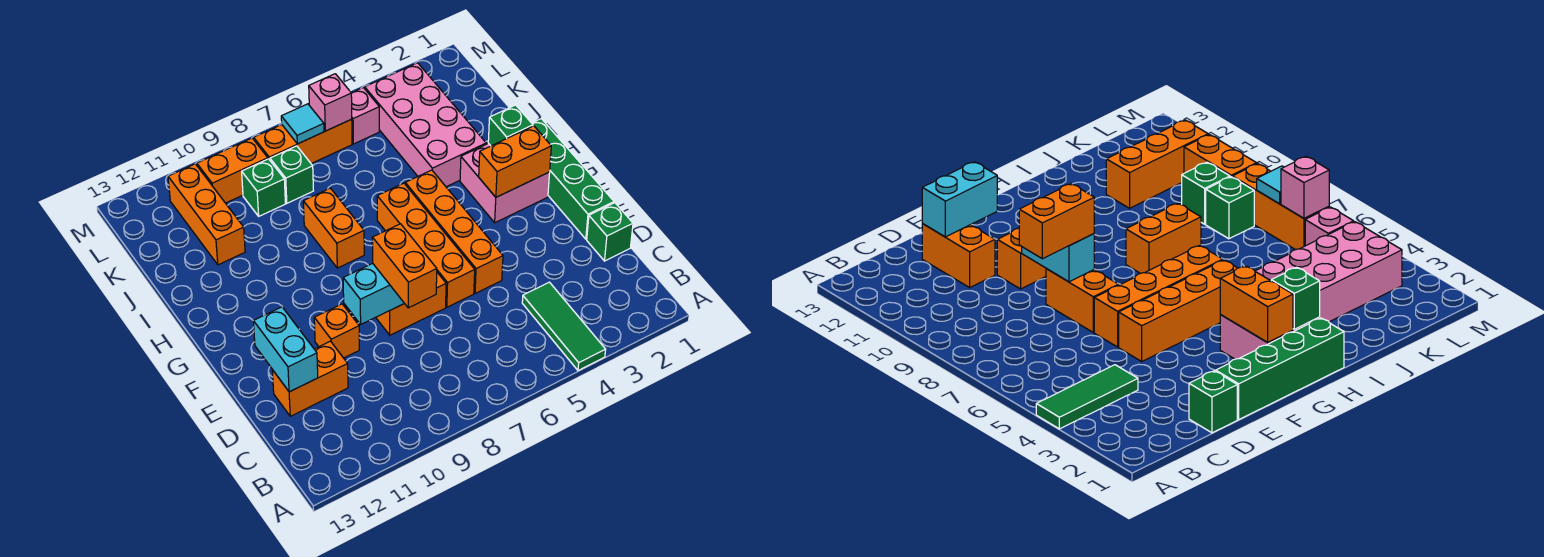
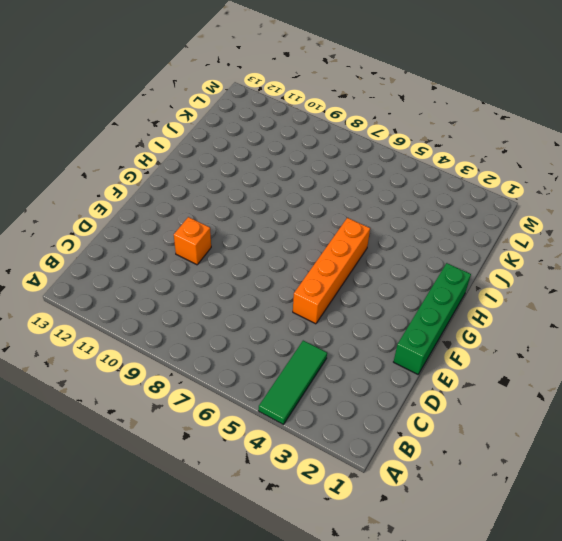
none -> green brick D1 level 1
none -> orange brick D11:D12 level 1
none -> orange brick E6:H6 level 1

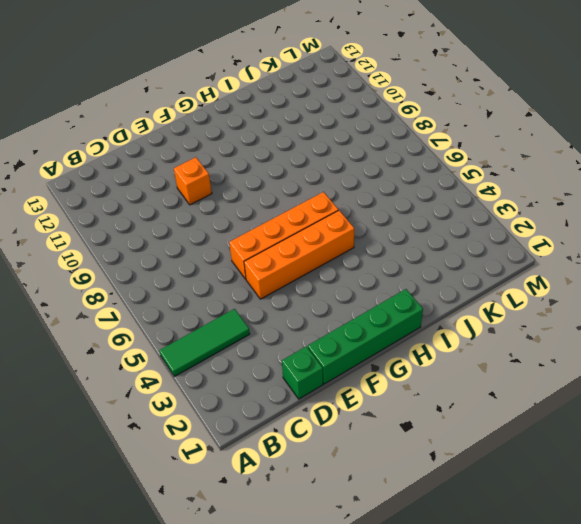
none -> orange brick D11:D12 level 1
none -> orange brick E7:E8 level 1
none -> pink brick G2:H3 level 1

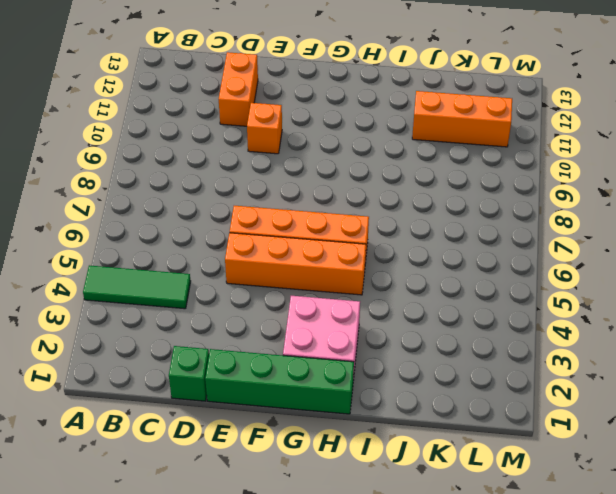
none -> orange brick E7:E8 level 1
none -> orange brick H8:I8 level 1
none -> pink brick I3:L4 level 1

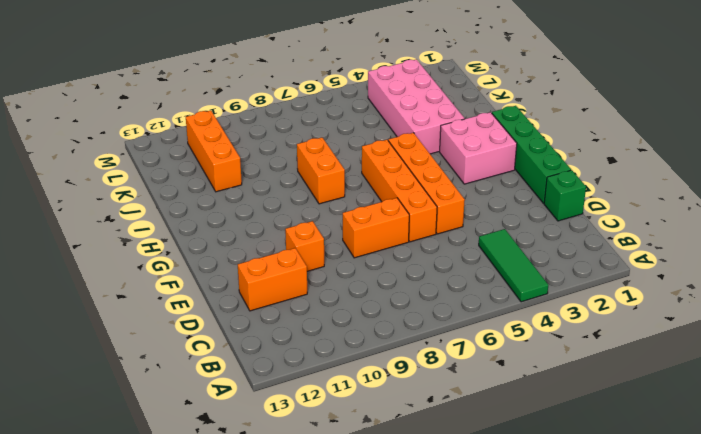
none -> green brick K8 level 1
none -> green brick K9 level 1
none -> pink brick L5 level 1

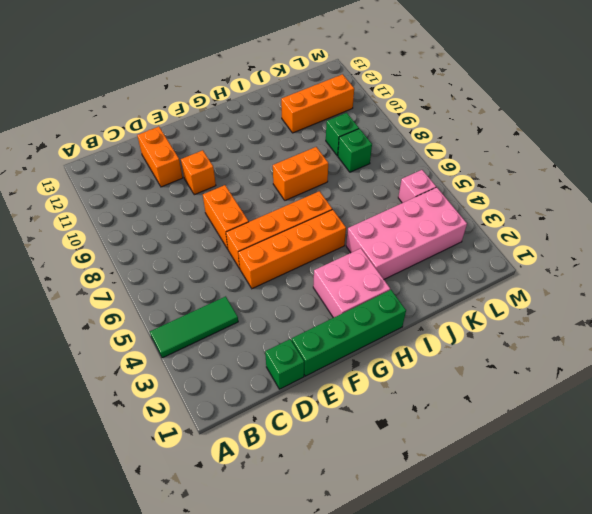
none -> orange brick L6:L8 level 1
none -> orange brick L9:L10 level 1
none -> cyan brick D12:E12 level 2

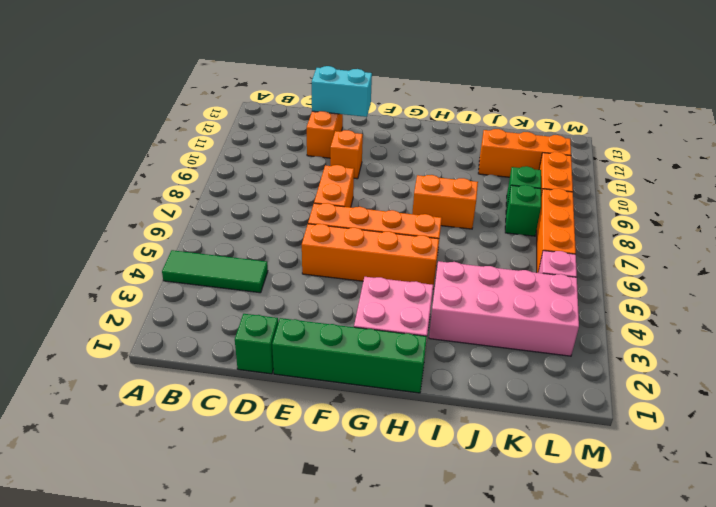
none -> cyan brick E8:E9 level 2
none -> orange brick G2:G3 level 2
none -> green brick H2 level 2

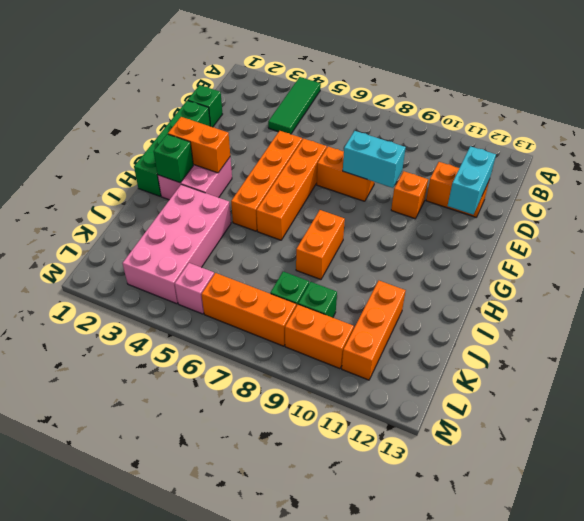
none -> pink brick L6 level 2
none -> cyan tile L7 level 2
none -> orange brick D8:E8 level 3

